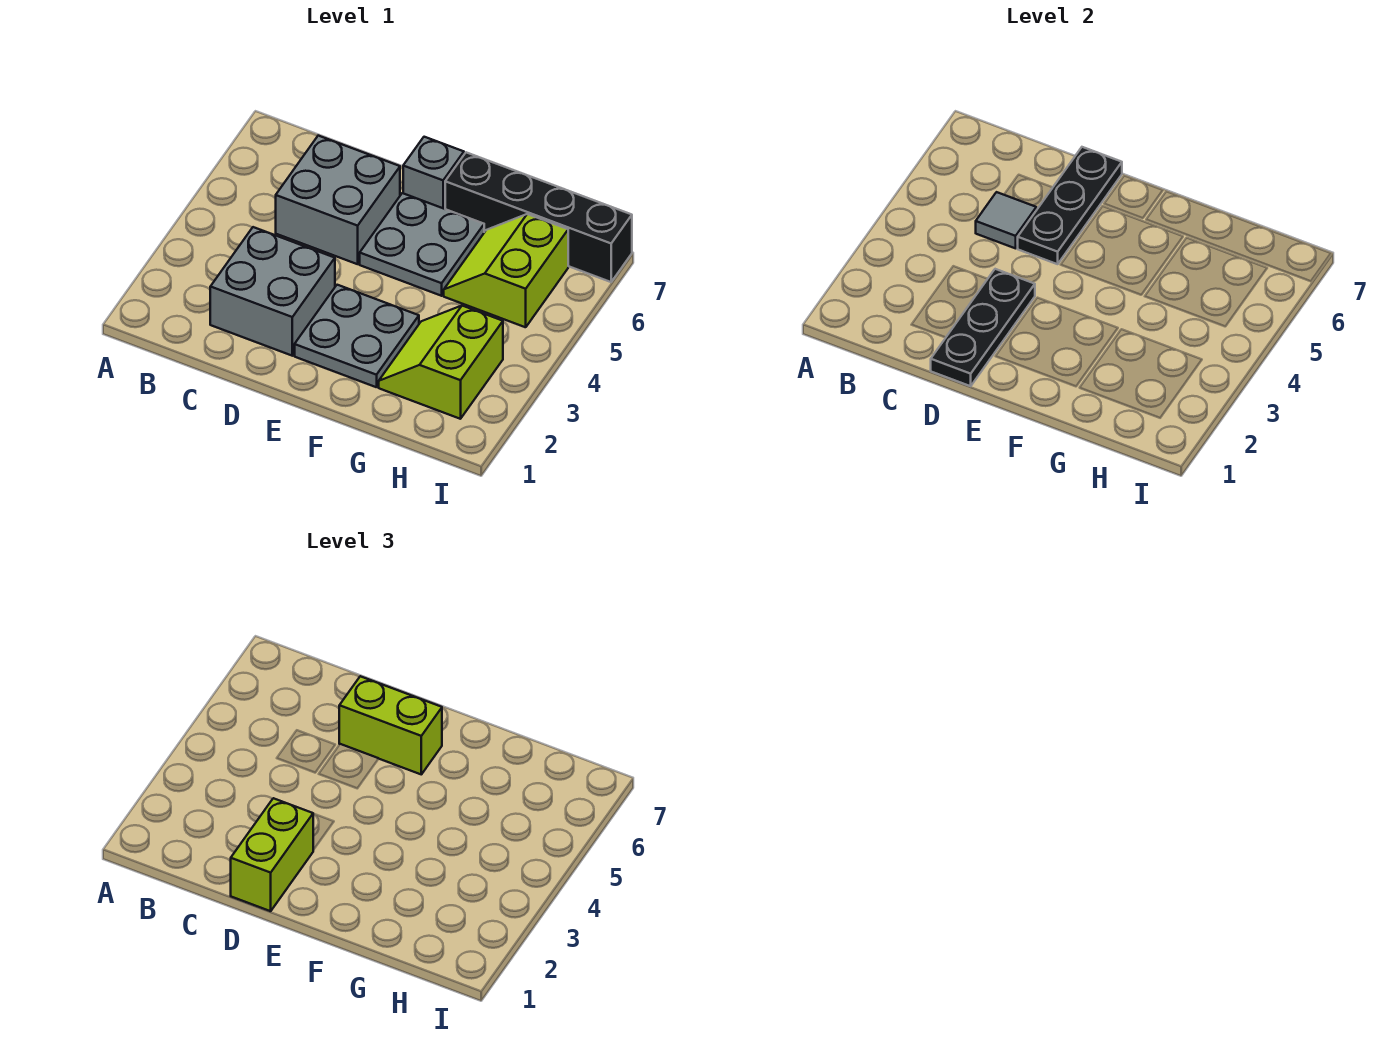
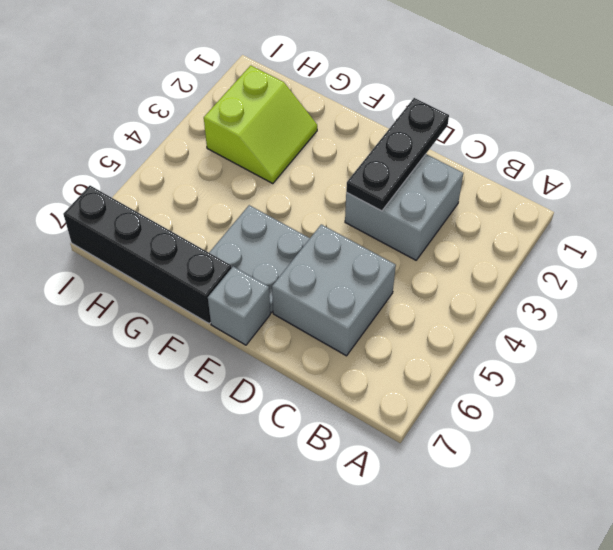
none -> grey plate E2:F3 level 1
none -> lime slope G5:H6 level 1 top H
none -> grey tile C5 level 2

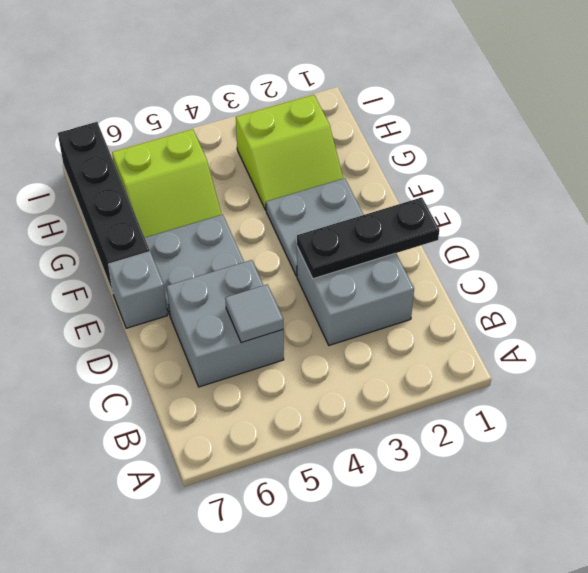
none -> black plate D5:D7 level 2
none -> lime brick D1:D2 level 3
none -> lime brick D6:E6 level 3

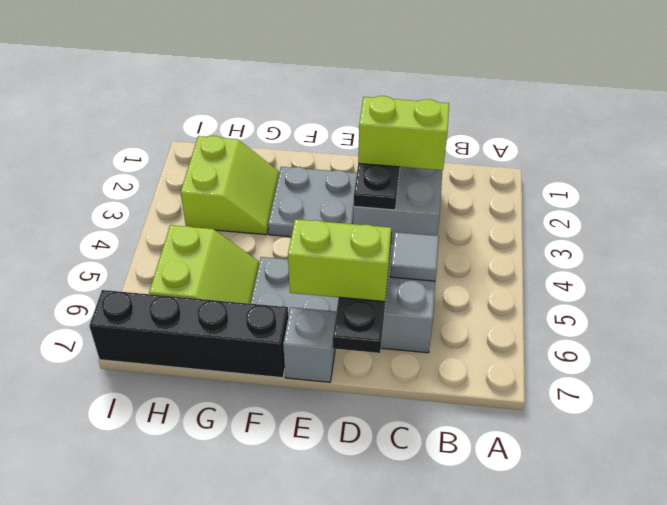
lime brick C2:D2 level 3 -> lime brick D1:D2 level 3

